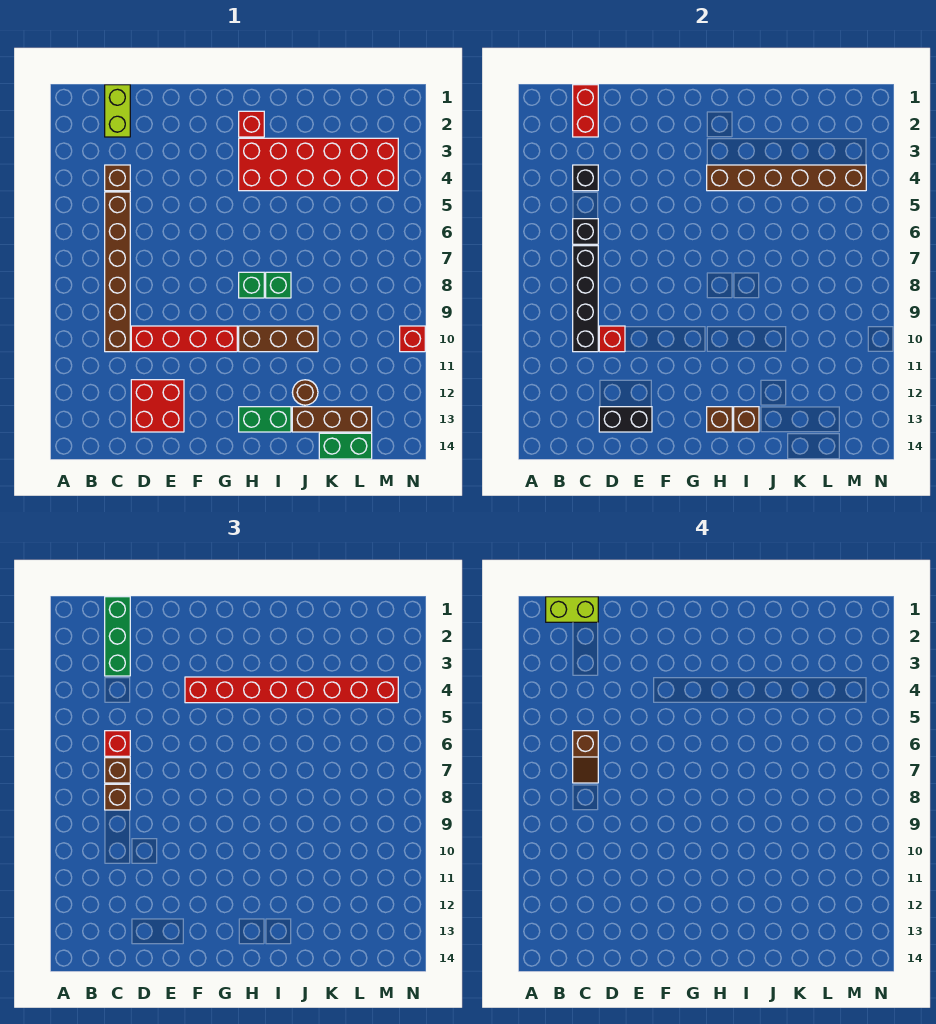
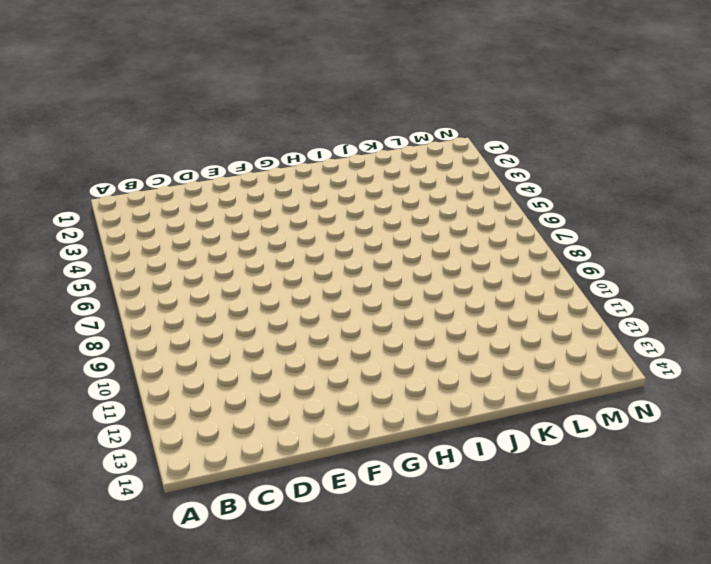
none -> lime brick C1:C2 level 1
none -> brown brick C4 level 1
none -> brown brick C5:C10 level 1
none -> red brick D10:G10 level 1

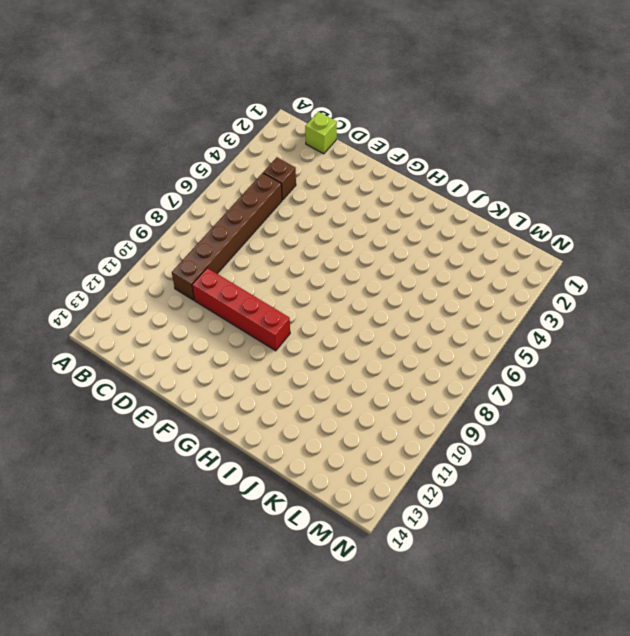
lime brick C1 level 1 -> lime brick C1:C2 level 1
none -> red brick D12:E13 level 1
none -> red brick H2 level 1
none -> red brick H3:M4 level 1
none -> green brick H8 level 1

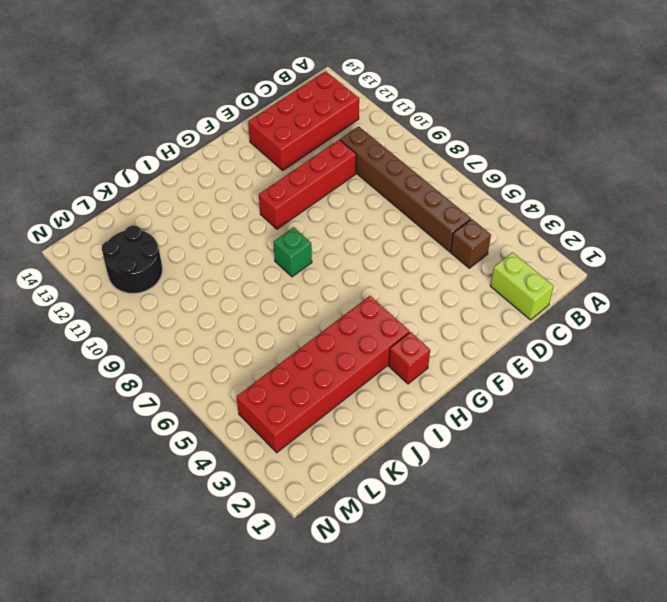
red brick B12:E13 level 1 -> red brick D12:E13 level 1
black round brick L11:M12 level 1 -> none
none -> brown brick H10:J10 level 1
none -> green brick H13:I13 level 1
none -> green brick I8 level 1
none -> brown round brick J12 level 1

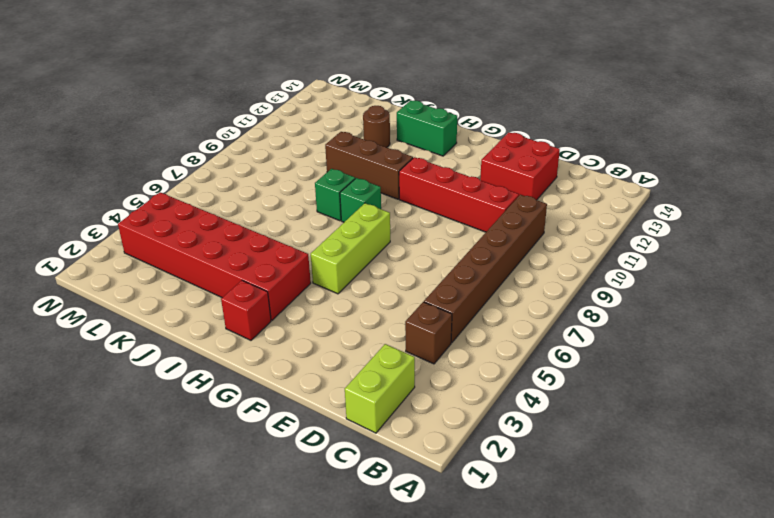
lime brick G5:G7 level 1 -> none
none -> brown brick J13:L13 level 1
none -> green brick K14:L14 level 1
none -> red brick N10 level 1
none -> red brick C1:C2 level 2

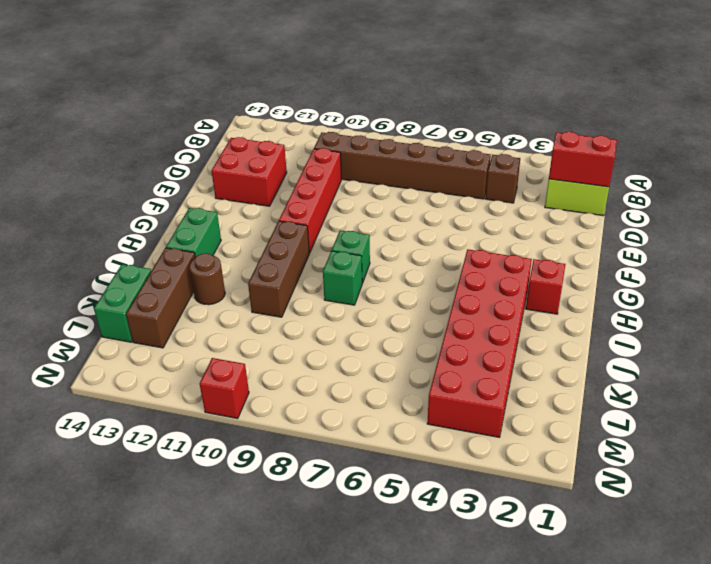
none -> black brick C4 level 2
none -> black brick C6 level 2
none -> black brick C7:C10 level 2
none -> red brick D10 level 2

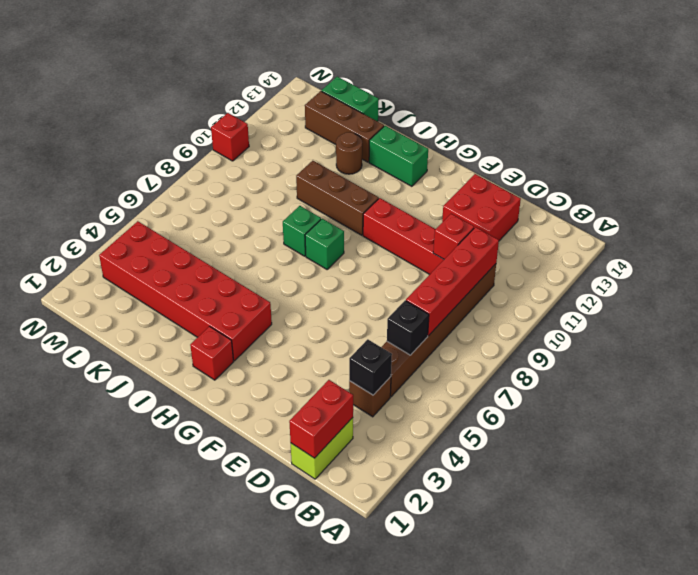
red brick C7:C10 level 2 -> black brick C7:C10 level 2
none -> black brick D13:E13 level 2
none -> brown brick H4:M4 level 2
none -> brown brick H13 level 2
none -> brown brick I13 level 2

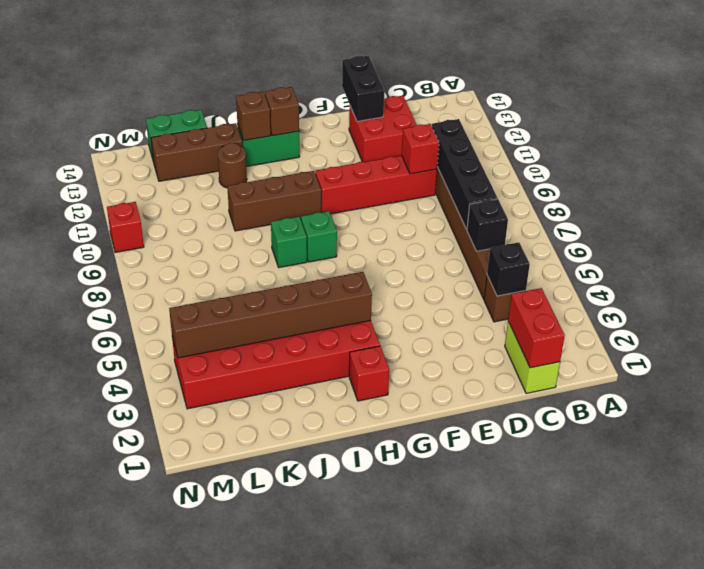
black brick E13:E14 level 2 -> black brick D13:E13 level 2
none -> green brick C1:C3 level 3
none -> red brick C6 level 3
none -> brown brick C7 level 3
none -> brown brick C8 level 3

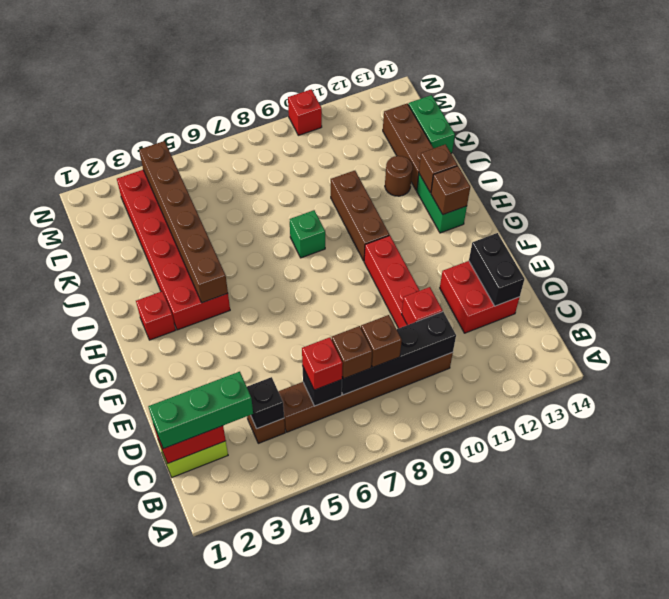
none -> green brick H8 level 1
none -> red brick F4:M4 level 3
none -> lime brick B1:C1 level 4
none -> brown slope C6:C7 level 4 top 6

